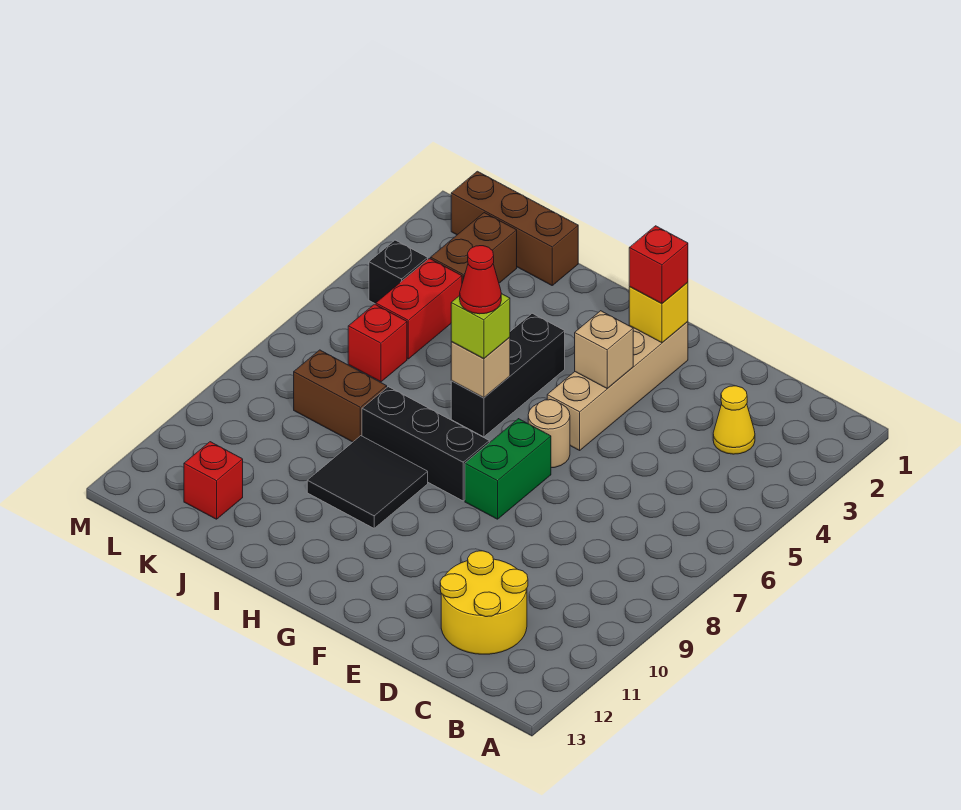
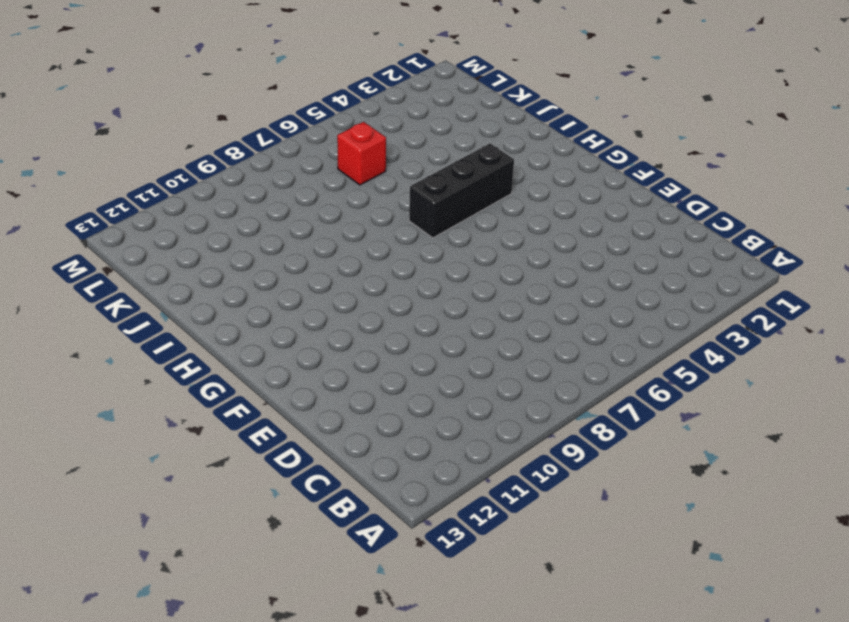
none -> yellow cone C3 level 1
none -> yellow round brick C11:D12 level 1
none -> tan brick F2:F5 level 1

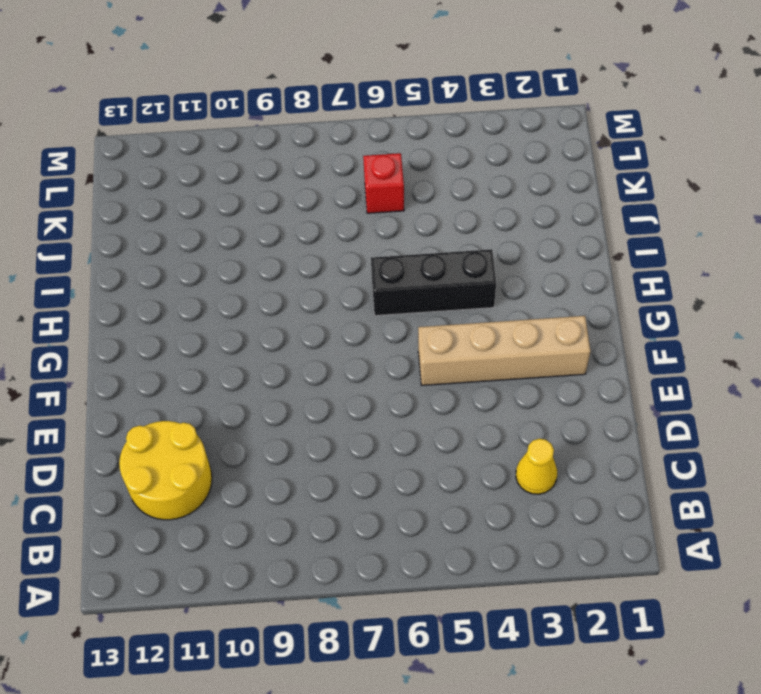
none -> tan round brick F6 level 1
none -> green brick F7:F8 level 1
none -> black brick G8:I8 level 1

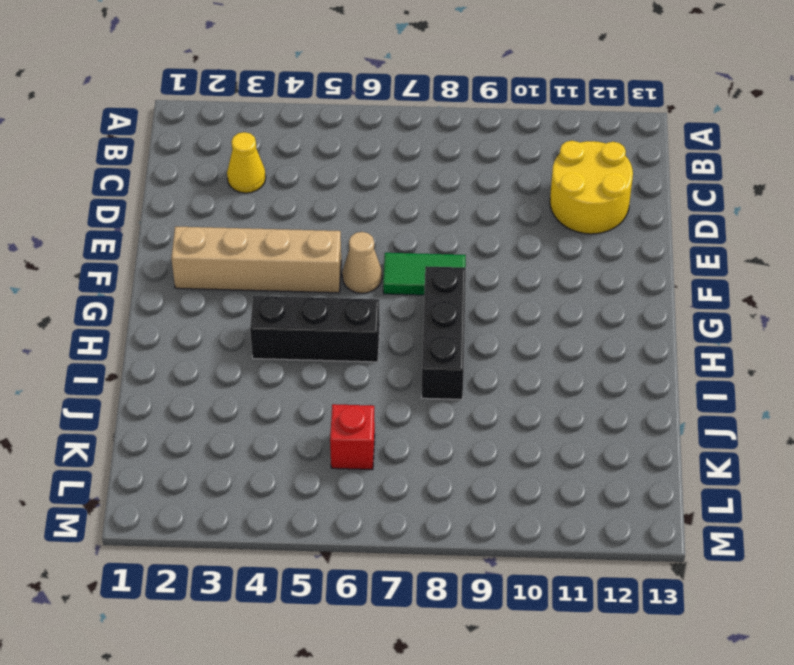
tan cone F6 level 1 -> tan round brick F6 level 1
green tile F7:F8 level 1 -> green brick F7:F8 level 1
none -> black tile H9:I10 level 1
none -> brown brick J1:L1 level 1
none -> brown brick J8:K8 level 1

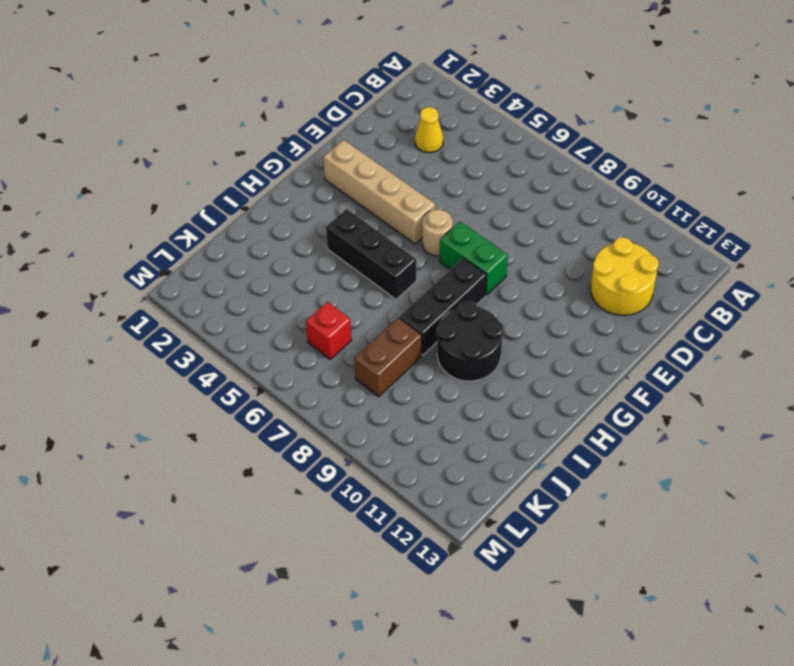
black round brick H9:I10 level 1 -> black tile H9:I10 level 1
none -> brown brick J1:L1 level 1
none -> brown brick K2:K3 level 1
none -> red brick K4:K5 level 1

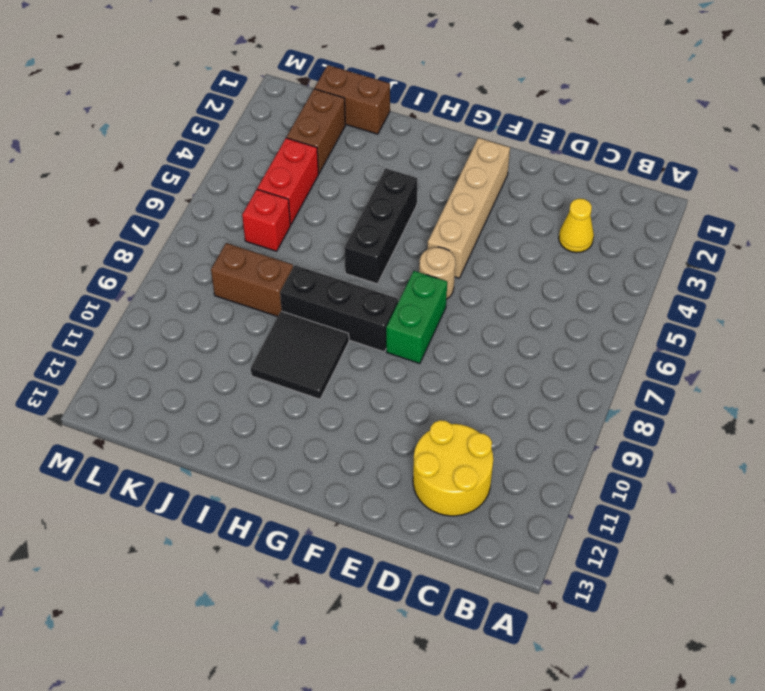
brown brick J1:K1 level 1 -> brown brick J1:L1 level 1
none -> red brick K12 level 1
none -> black brick L4 level 1
none -> yellow brick F2 level 2

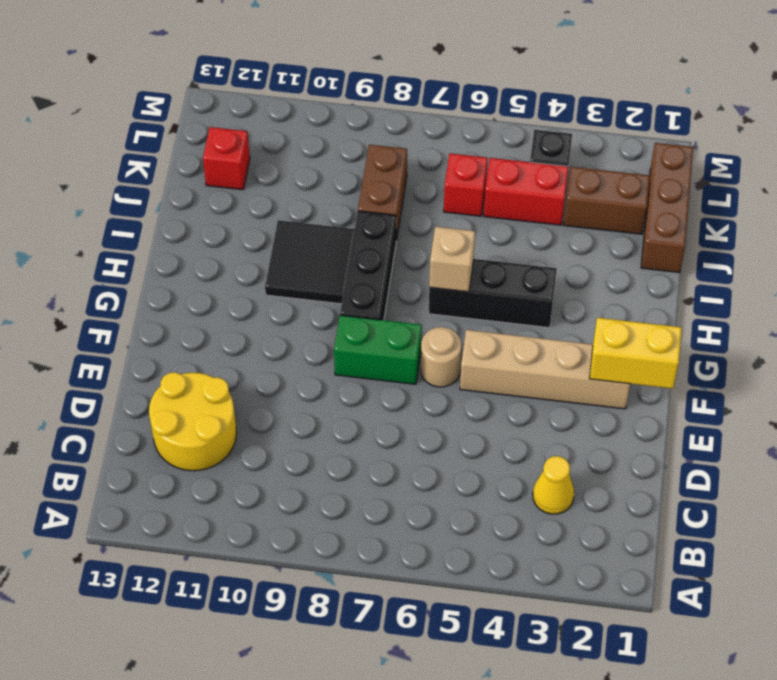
yellow brick F1:F2 level 2 -> yellow brick F2 level 2
none -> tan brick F4 level 2
none -> red brick F2 level 3
none -> lime brick H6 level 3

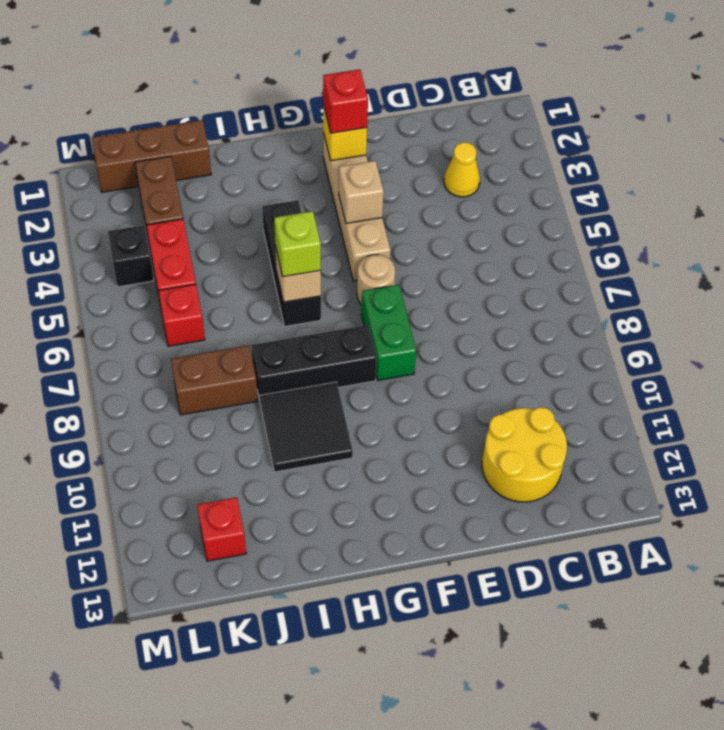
none -> red cone H6 level 4

